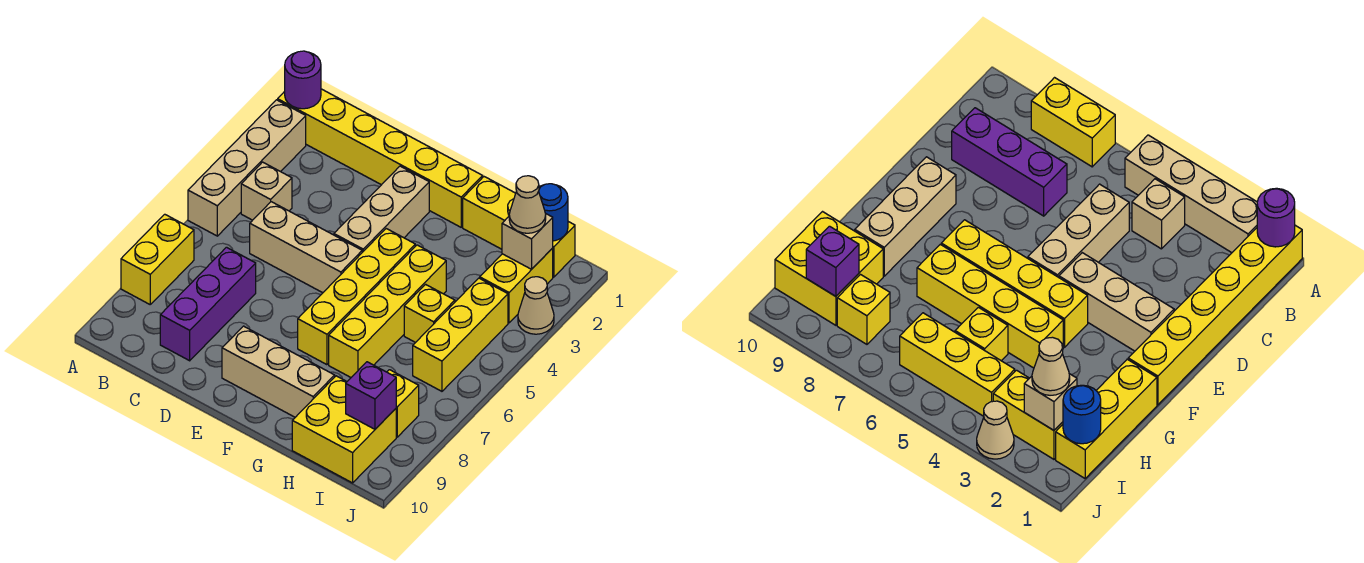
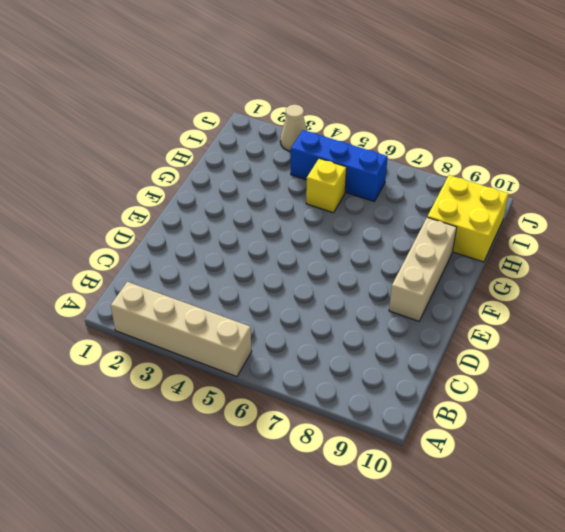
blue brick I4:I6 level 1 -> yellow brick I4:I6 level 1
none -> yellow brick A1:F1 level 1
none -> yellow brick A7:A8 level 1
none -> tan brick B4 level 1

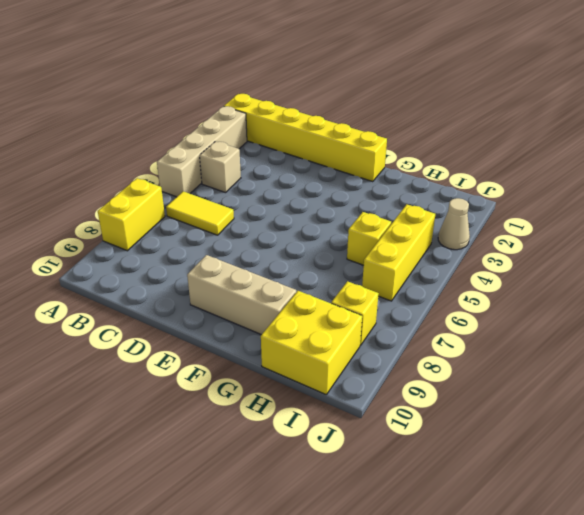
yellow tile B6:C6 level 1 -> none
none -> tan brick C5:E5 level 1
none -> purple brick C7:C9 level 1
none -> tan brick E2:E4 level 1

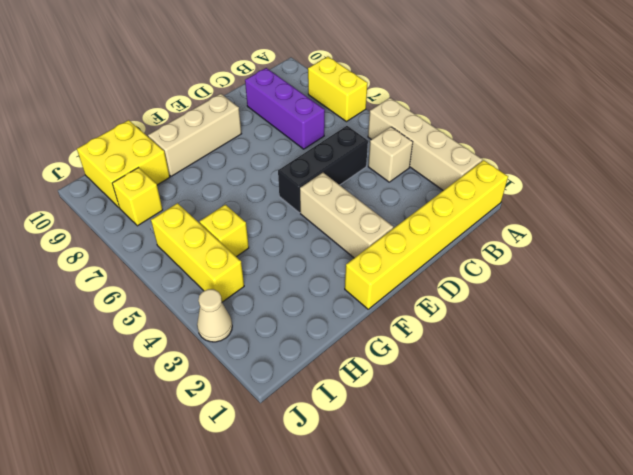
black brick C5:E5 level 1 -> tan brick C5:E5 level 1
none -> yellow brick F4:F7 level 1
none -> yellow brick G1:I1 level 1
none -> yellow brick G4:G7 level 1

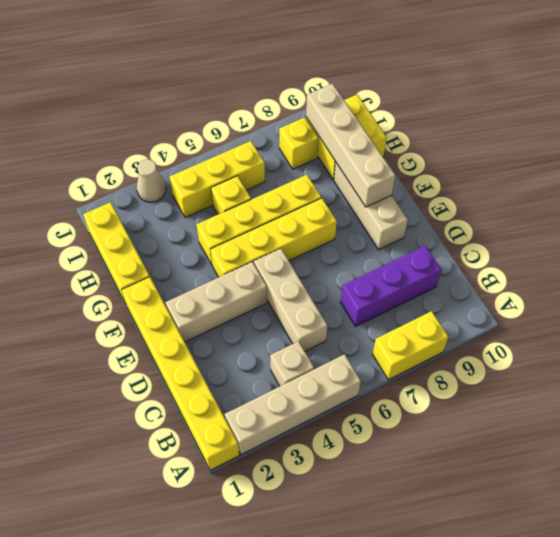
tan brick F9:I9 level 2 -> purple brick I9 level 2
none -> yellow brick I2:I3 level 1
none -> purple round brick A1 level 2
none -> blue round brick I1 level 2

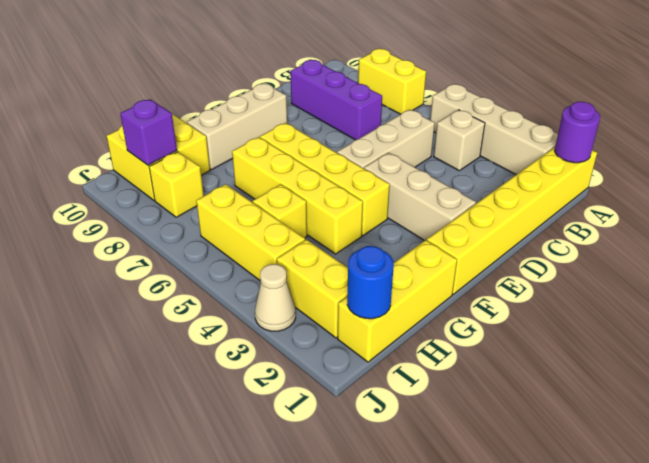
none -> tan brick I2 level 2
none -> tan cone I2 level 3

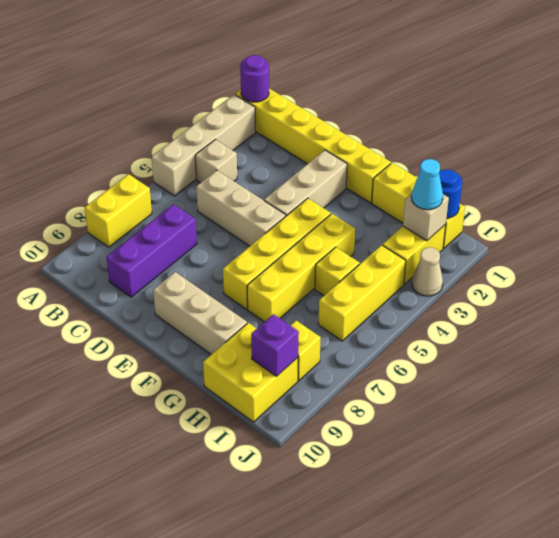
cyan cone I2 level 3 -> tan cone I2 level 3

